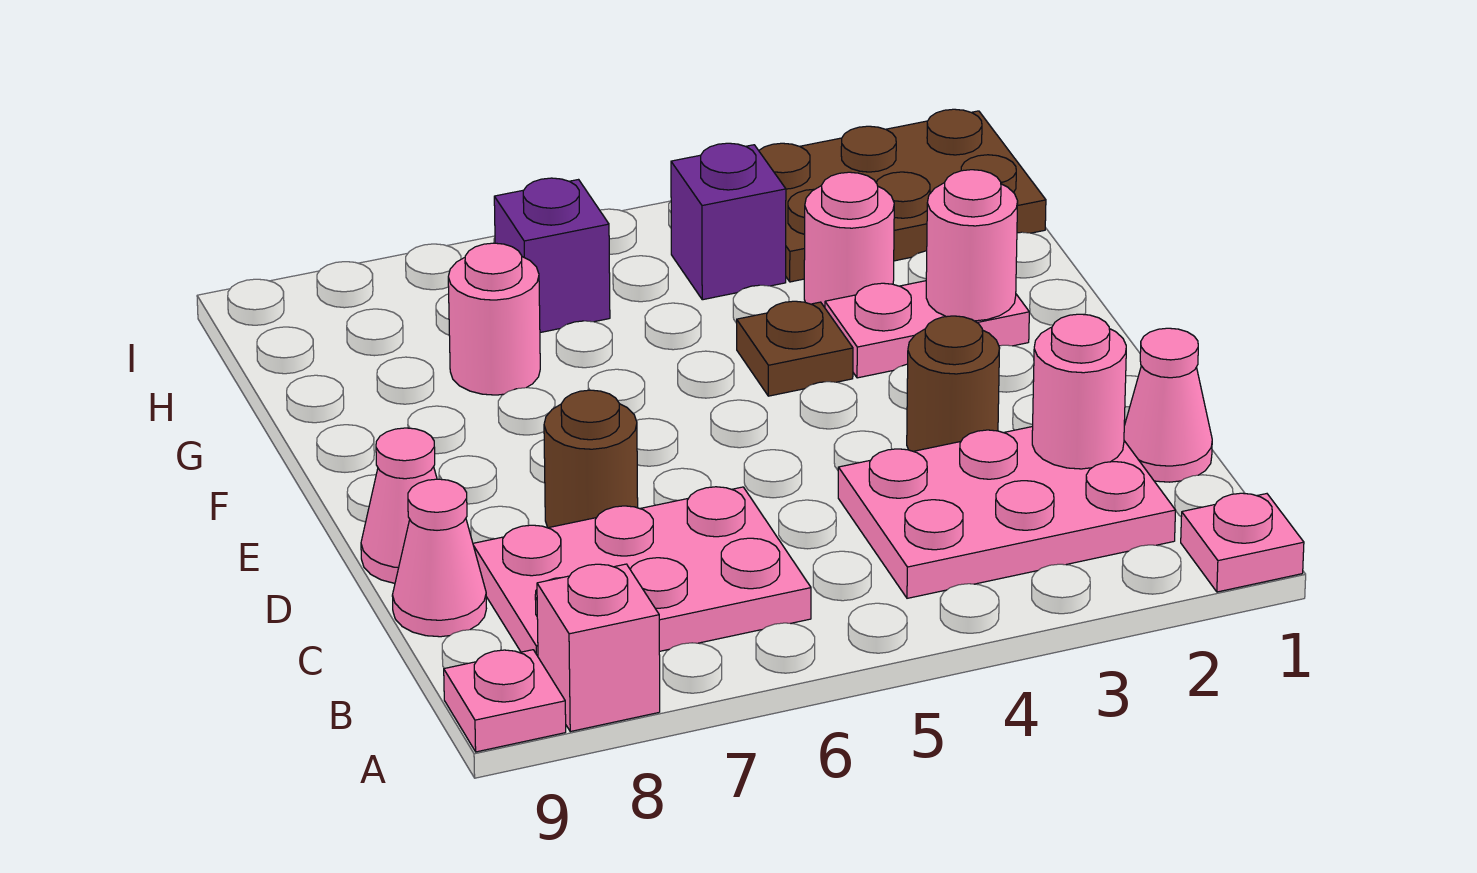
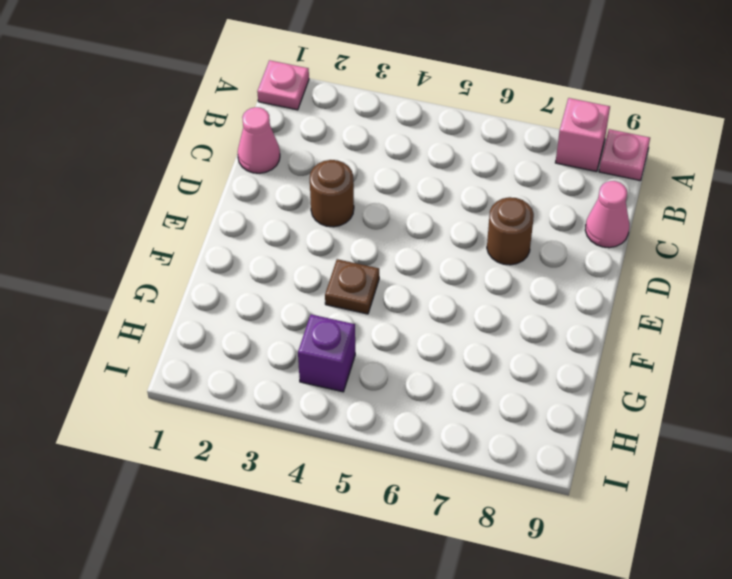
none -> pink plate B2:C4 level 1
none -> pink plate B6:C8 level 1
none -> pink cone D9 level 1

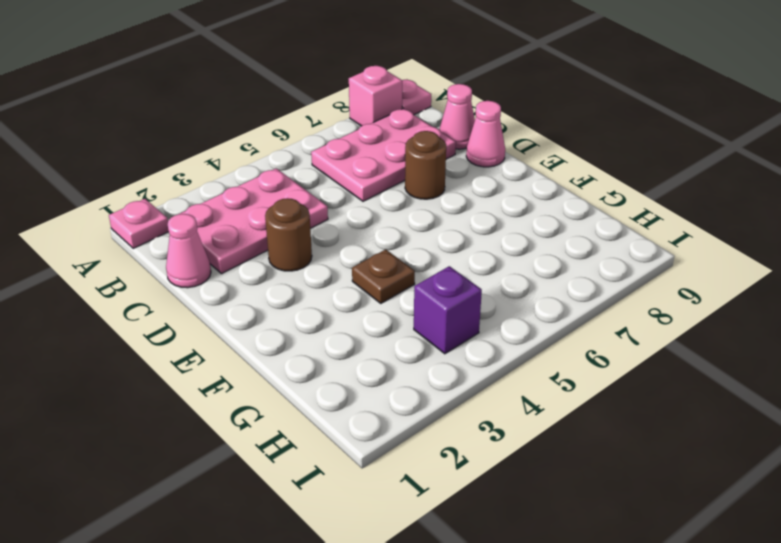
none -> pink plate F2:F3 level 1
none -> pink round brick G3 level 1
none -> pink round brick G7 level 1

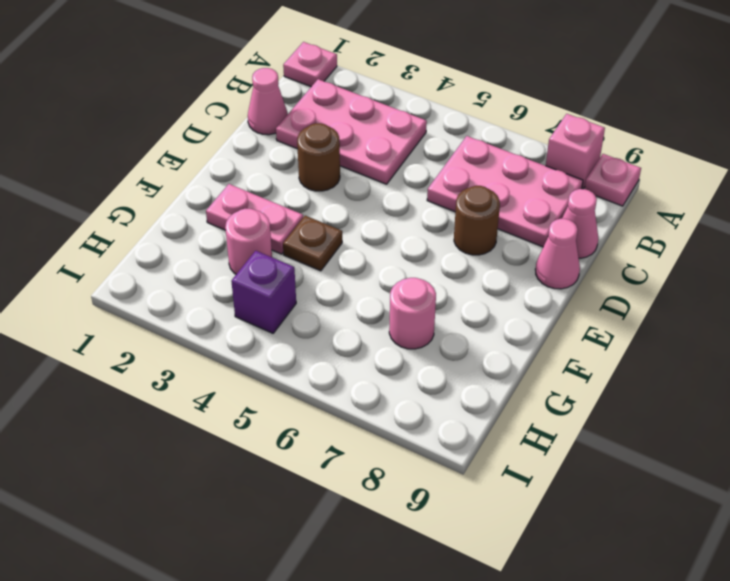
none -> brown plate H1:I3 level 1
none -> purple brick H6 level 1
none -> pink round brick C2 level 2

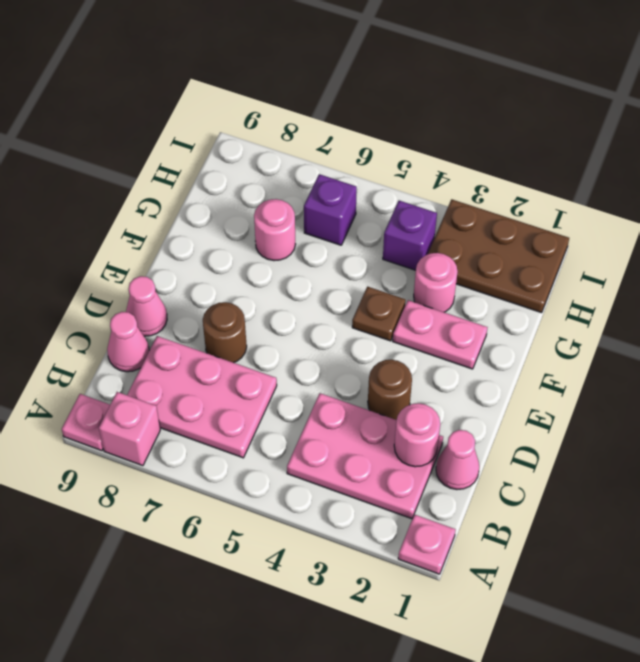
none -> pink round brick F2 level 2

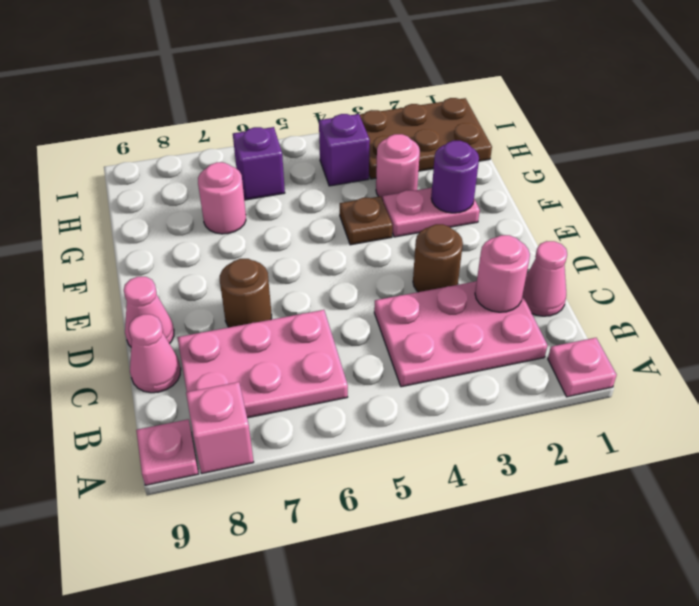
purple round brick F2 level 2 -> pink round brick F2 level 2

